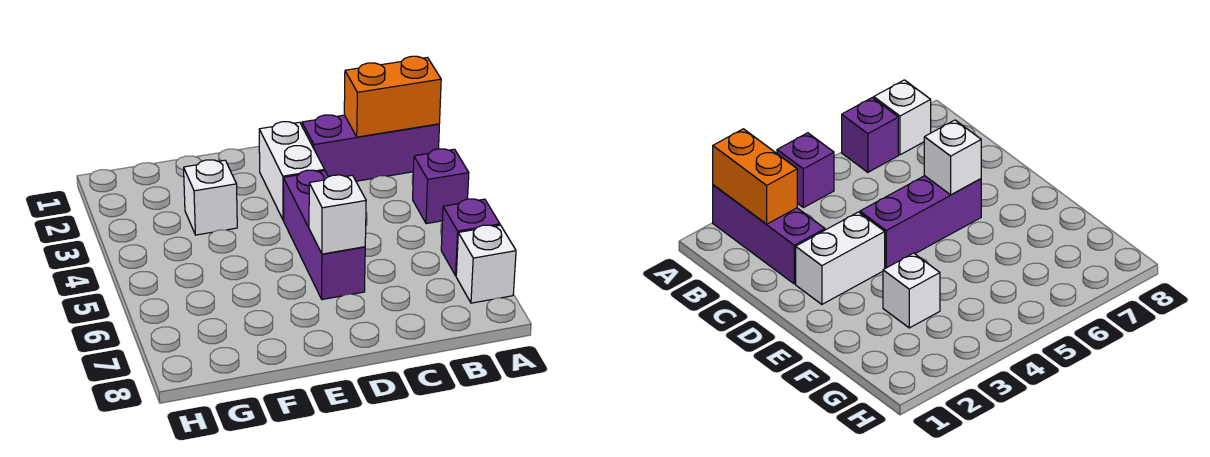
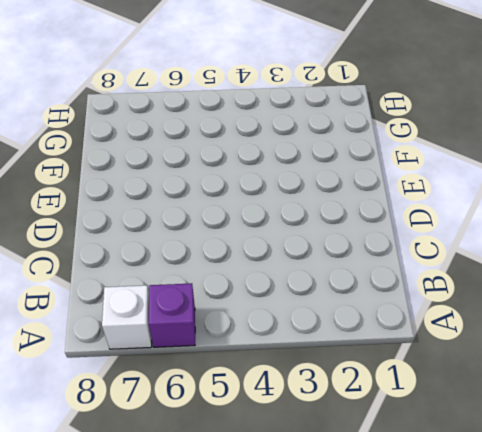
none -> purple brick A2:C2 level 1
none -> purple brick A4 level 1

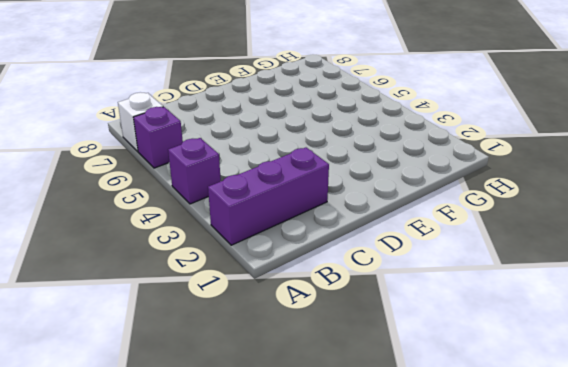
none -> white brick D2:D3 level 1
none -> purple brick D4:D6 level 1

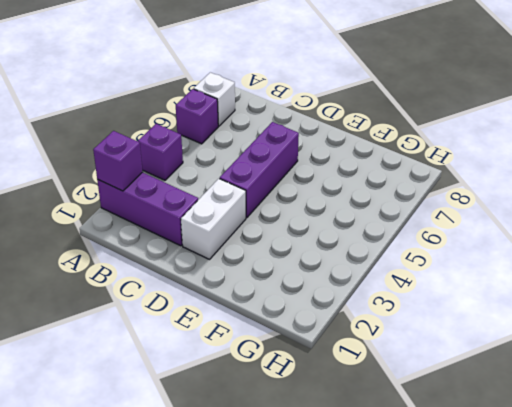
purple brick A2 level 2 -> orange brick A2:B2 level 2
none -> white brick F3 level 1
none -> white brick D6 level 2

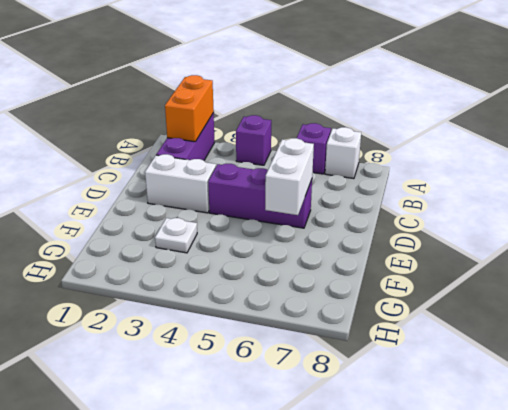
white brick D6:E6 level 2 -> white brick D6 level 2
white plate F3 level 1 -> white brick F3 level 1

